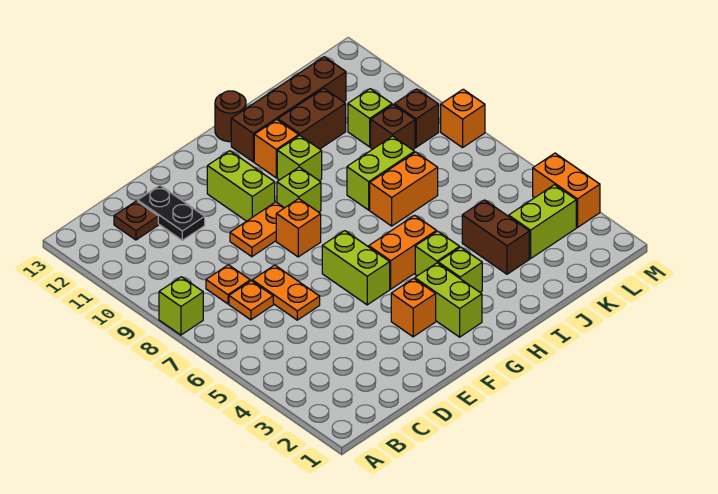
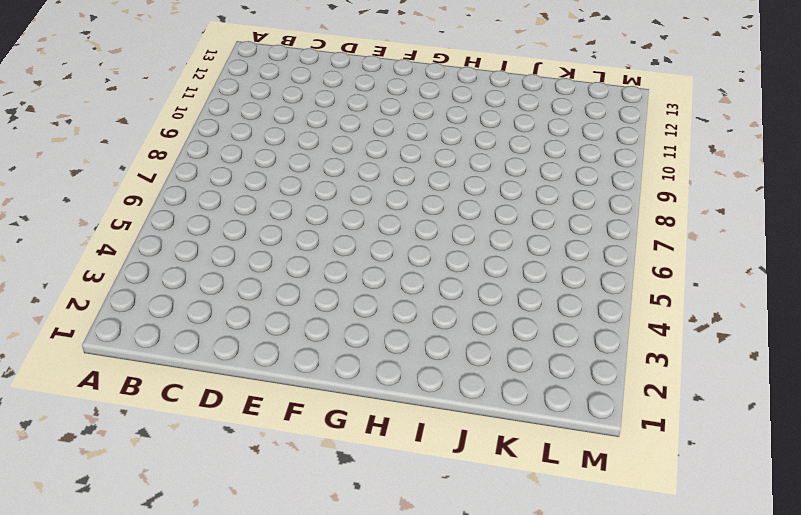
none -> lime brick A8 level 1
none -> orange plate C7 level 1
none -> orange plate C8 level 1
none -> brown plate C12 level 1

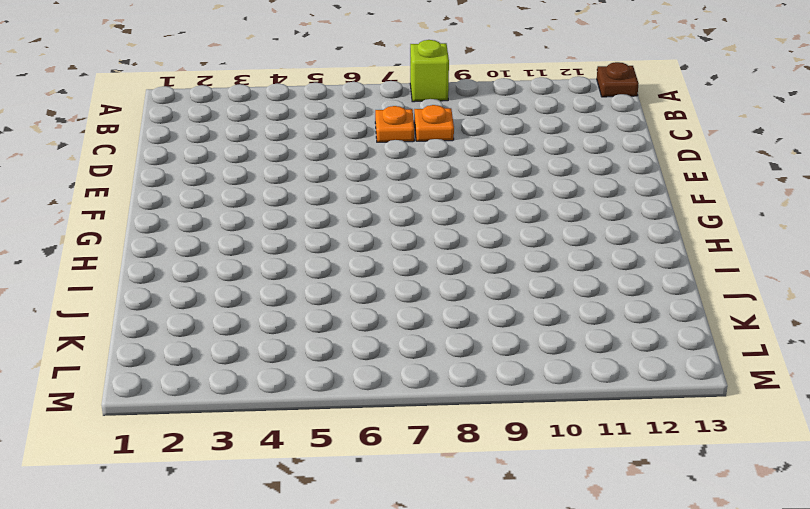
brown plate A13 level 1 -> brown plate C12 level 1
none -> orange plate D6:D7 level 1
none -> black plate D11:D12 level 1
none -> orange plate E9:F9 level 1
none -> orange brick F3 level 1

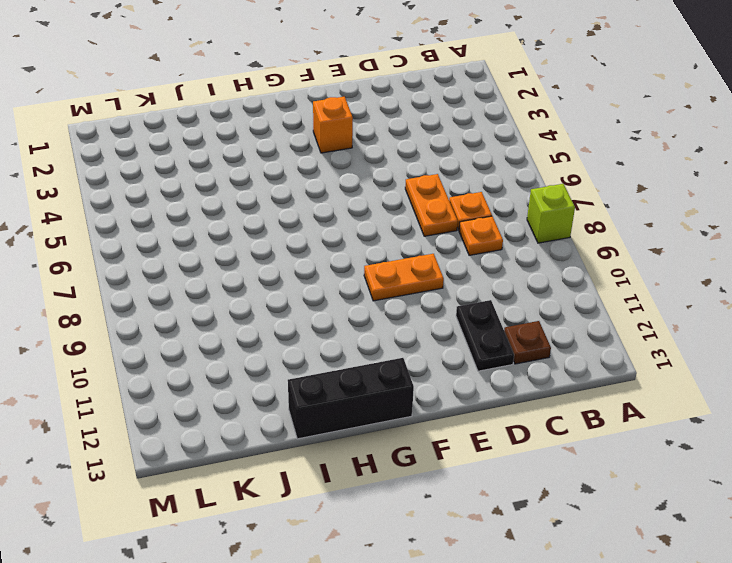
black brick G13:I13 level 1 -> brown round brick H13 level 1
none -> lime brick F5:F6 level 1
none -> orange brick F8 level 1
none -> lime brick F10:F11 level 1
none -> lime brick G2:G3 level 1

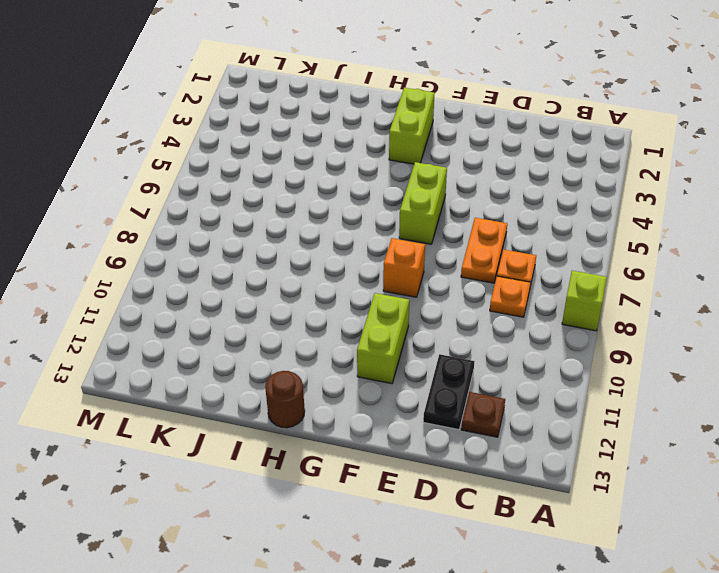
none -> orange plate E9:F9 level 1
none -> orange brick F3 level 1
none -> orange brick G5:H5 level 1
none -> lime brick G9 level 1

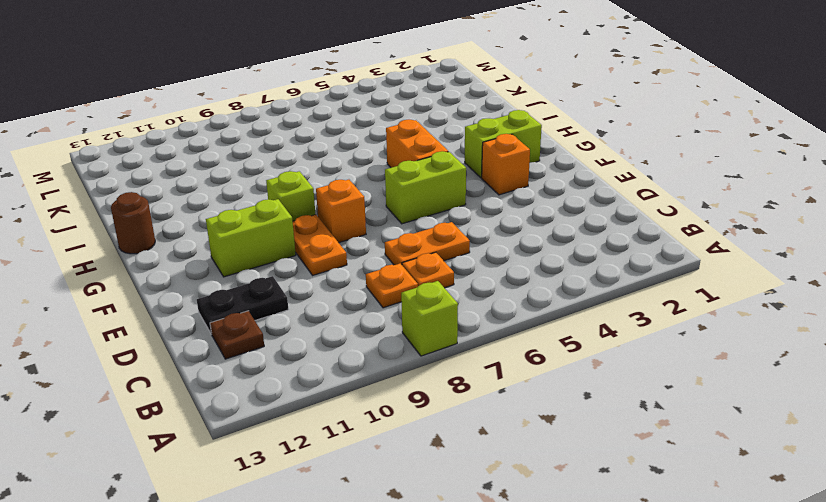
none -> lime brick H3 level 1
none -> lime brick H4 level 1
none -> lime brick H10 level 1
none -> orange brick H11 level 1

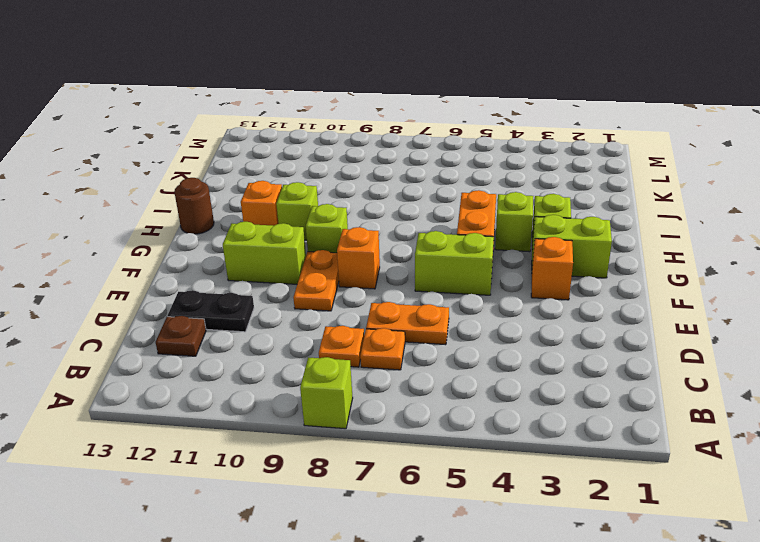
none -> brown brick H12:K12 level 1
none -> orange brick I7:J7 level 1
none -> lime brick I8:J8 level 1
none -> brown brick I11:J11 level 1

